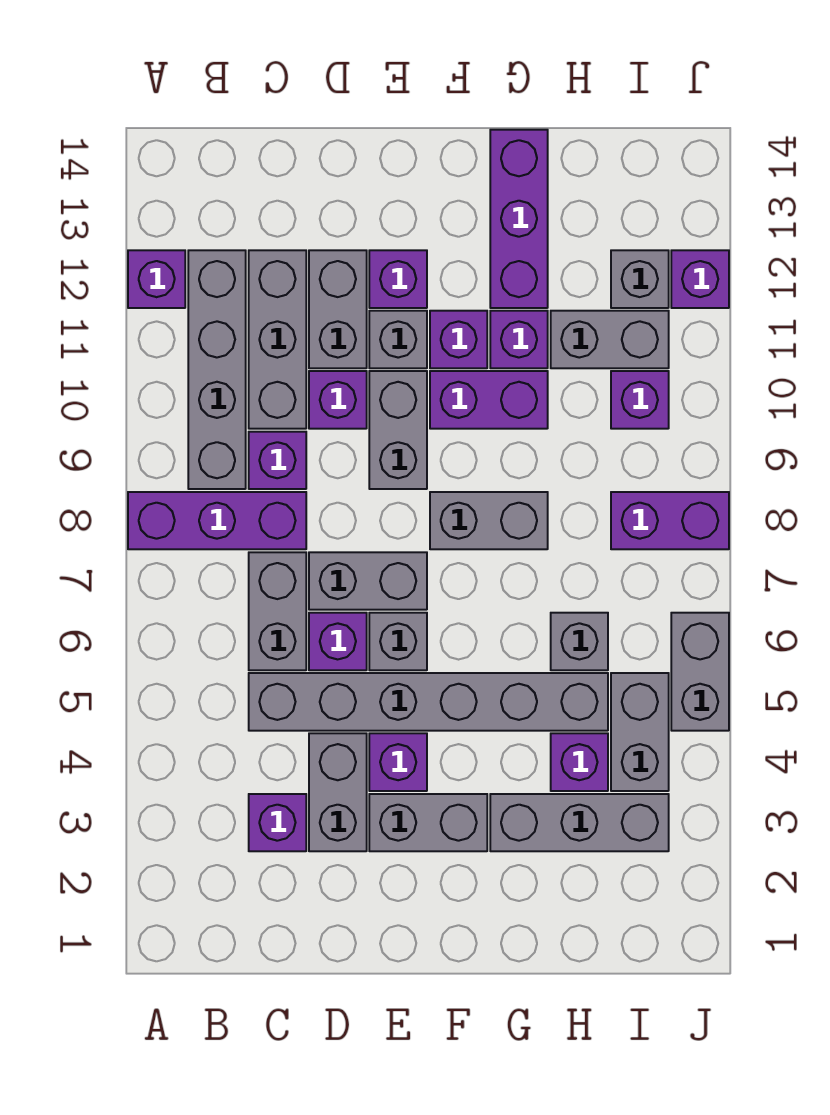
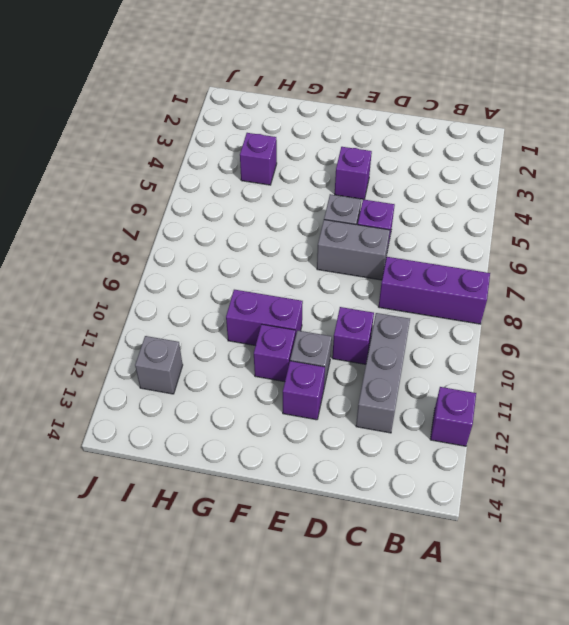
none -> grey brick B9:B12 level 1
none -> purple brick C3 level 1
none -> grey brick C5:H5 level 1
none -> grey brick C6:C7 level 1

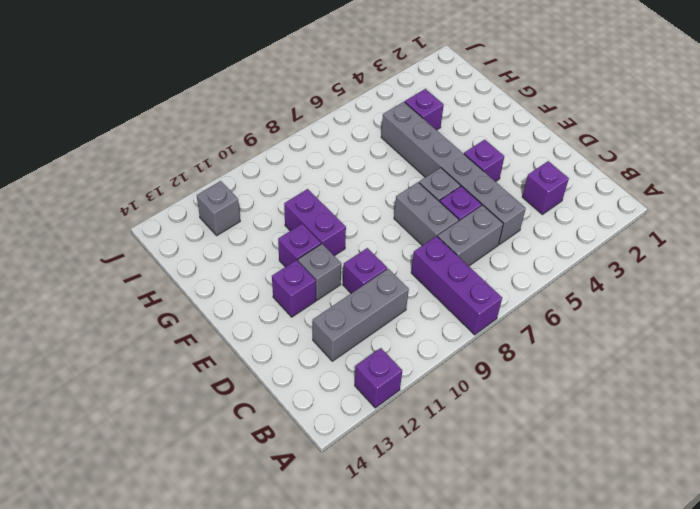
none -> grey brick B9:B12 level 1
none -> purple brick C9 level 1
none -> grey brick D3:D4 level 1
none -> grey brick D11:D12 level 1

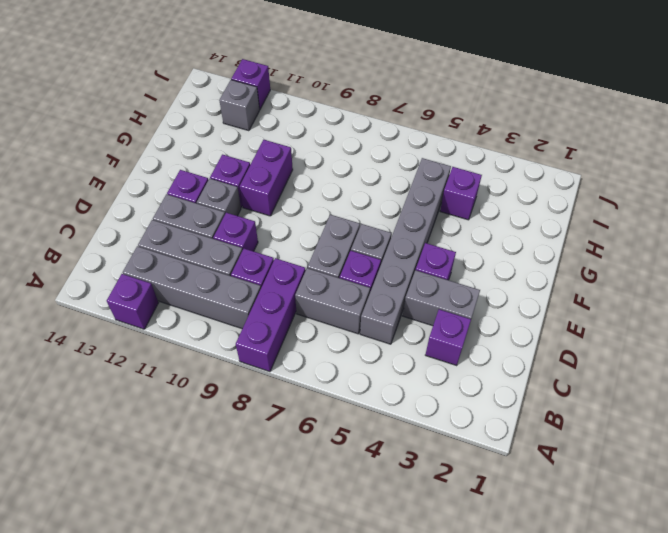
none -> grey brick E3:F3 level 1
none -> grey brick E9:E10 level 1
none -> grey brick F8:G8 level 1
none -> grey brick G3:I3 level 1

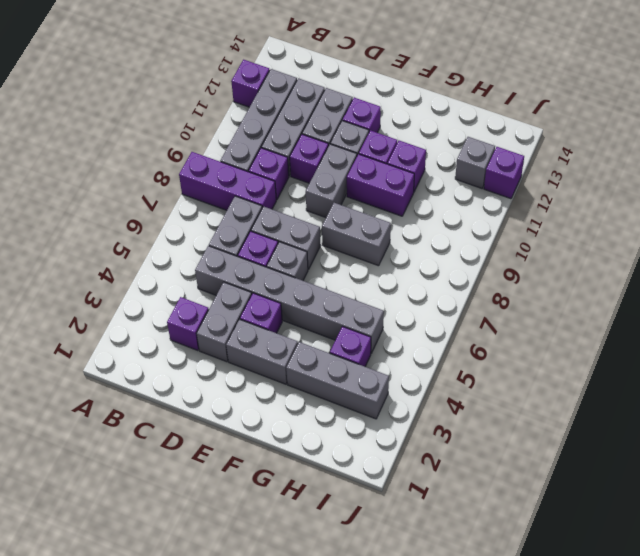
none -> purple brick G12:G14 level 1
none -> grey brick H6 level 1
none -> grey brick H11:I11 level 1
none -> grey brick I4:I5 level 1

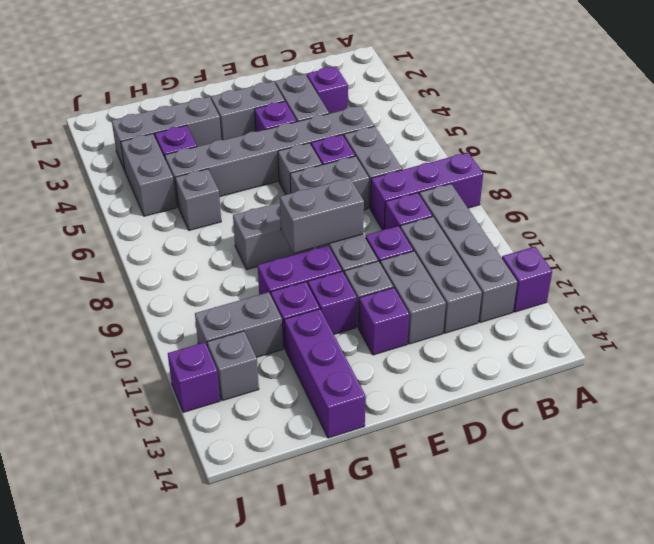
grey brick E9:F9 level 2 -> grey brick J5:J6 level 1
none -> purple brick I8:J8 level 1
none -> purple brick I10 level 1

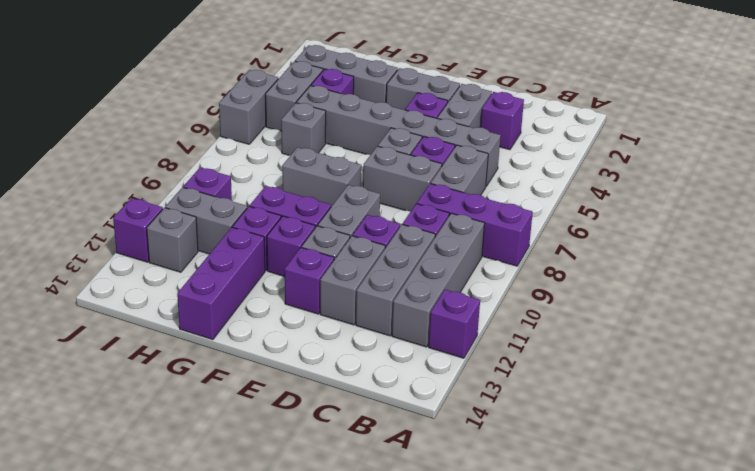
none -> purple brick I8:J8 level 1

